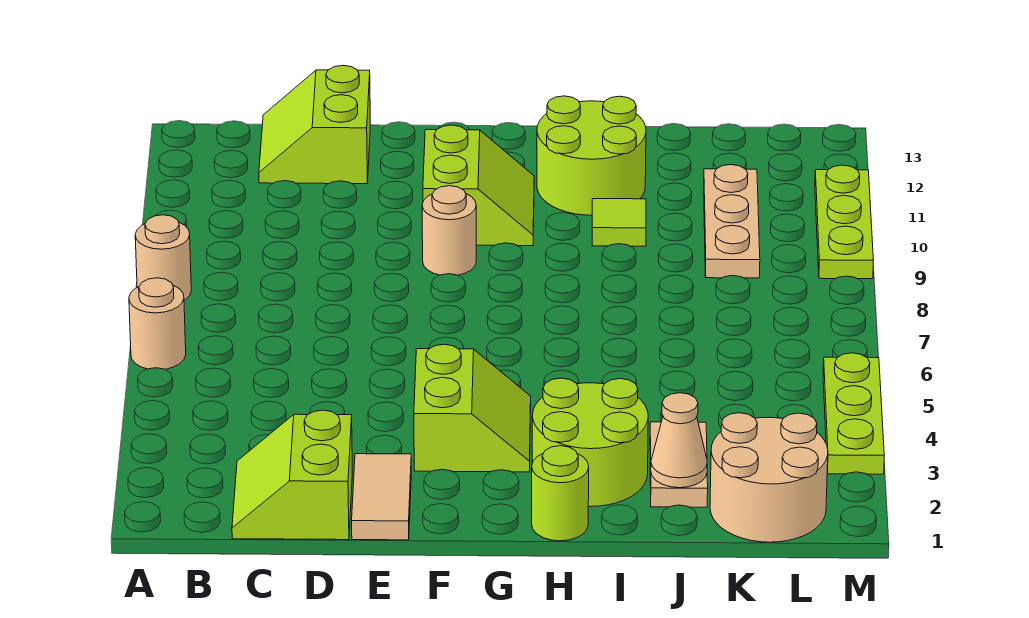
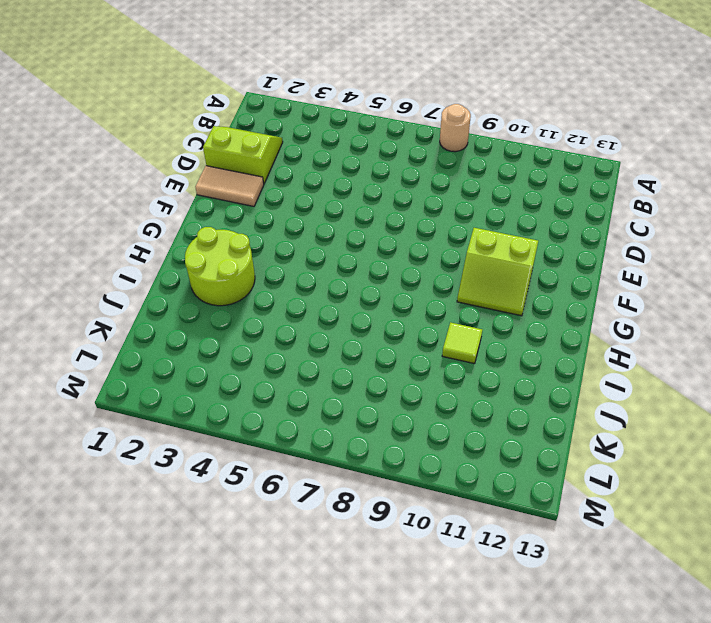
none -> tan round brick A6 level 1
none -> lime slope C12:D13 level 1 top D
none -> lime slope F3:G4 level 1 top F

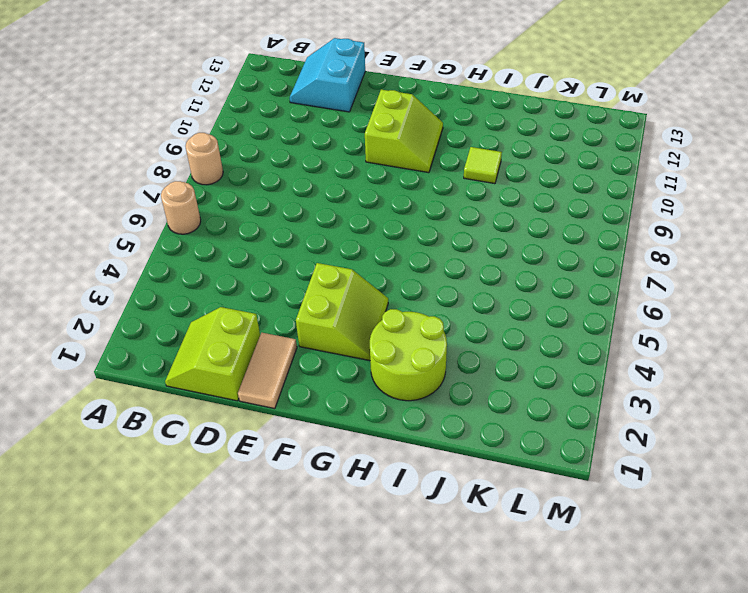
cyan slope C12:D13 level 1 top D -> lime slope C12:D13 level 1 top D
none -> tan round brick F9 level 1
none -> lime round brick H1 level 1
none -> lime round brick H11:I12 level 1

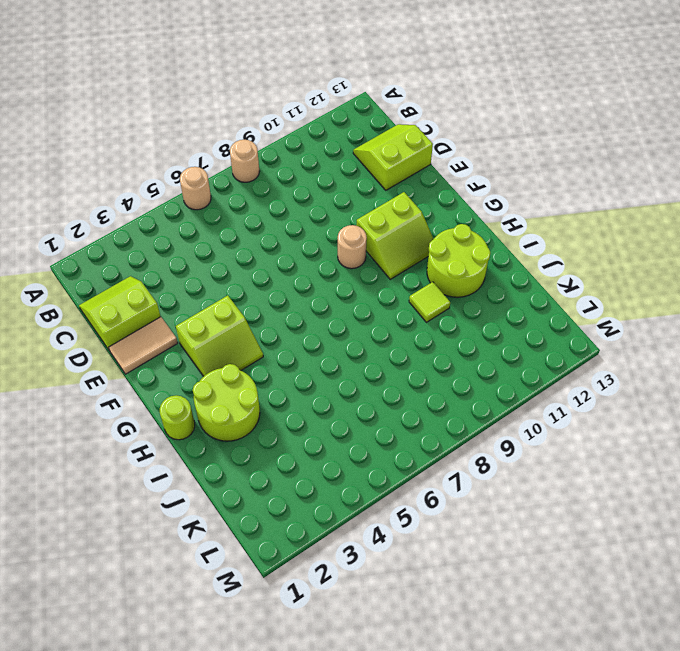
none -> tan plate J2:J3 level 1
none -> tan round brick K1:L2 level 1
none -> tan plate K9:K11 level 1

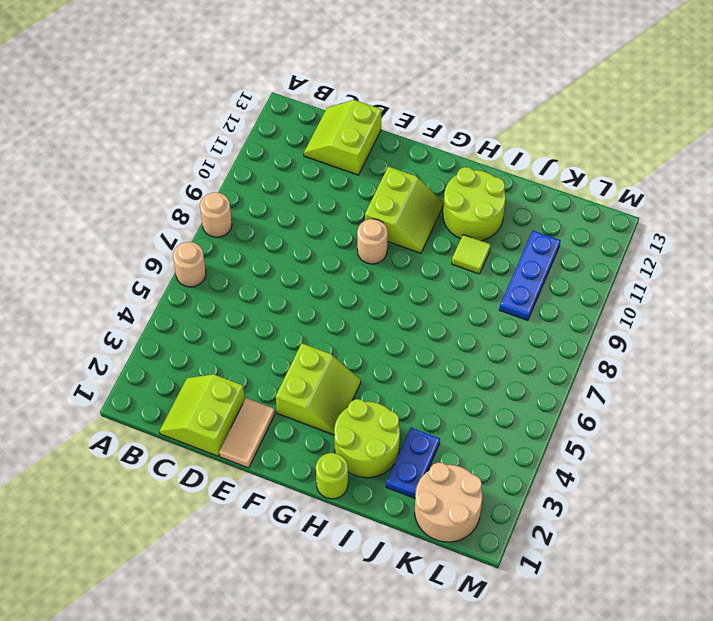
blue plate J2:J3 level 1 -> tan plate J2:J3 level 1
blue plate K9:K11 level 1 -> tan plate K9:K11 level 1
none -> lime plate M3:M5 level 1
none -> lime plate M9:M11 level 1
none -> tan cone J2 level 2

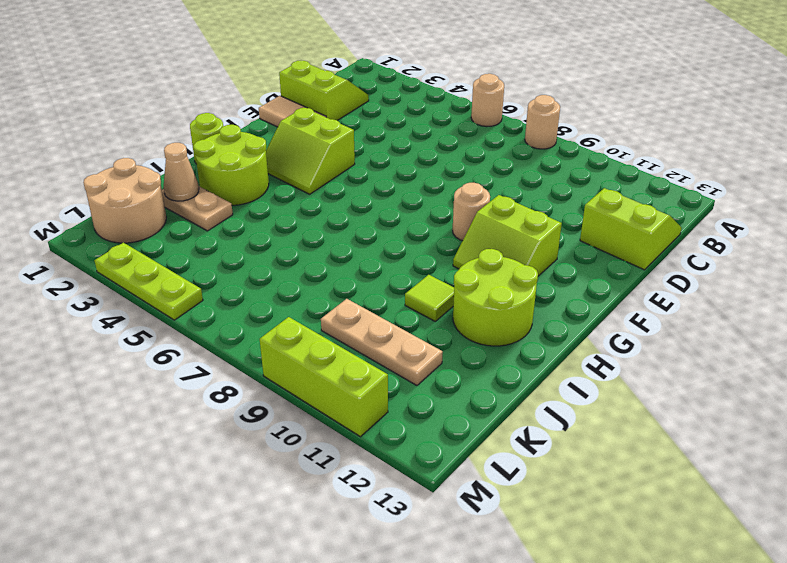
lime brick M9:M11 level 1 -> lime plate M9:M11 level 1

